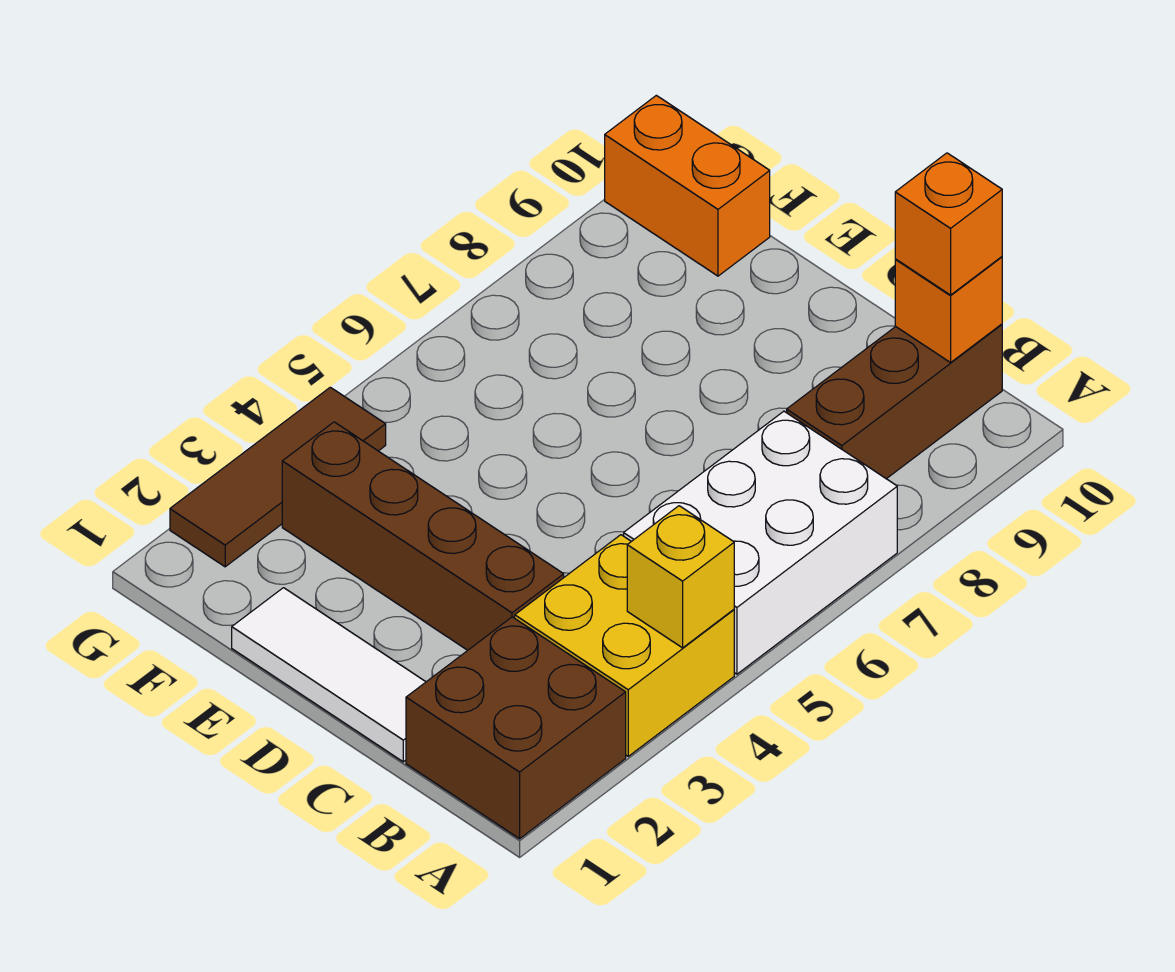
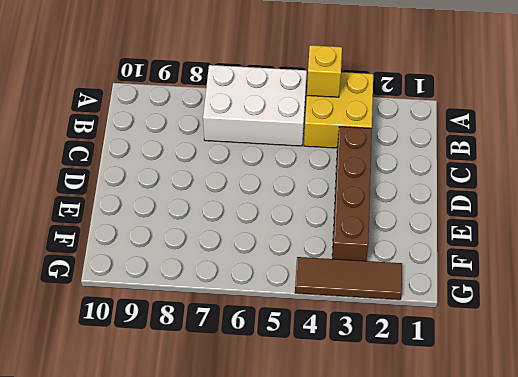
none -> brown brick A1:B2 level 1
none -> brown brick B8:B10 level 1

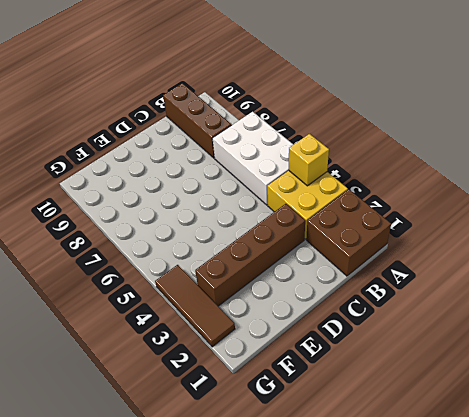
none -> white tile C1:E1 level 1
none -> orange brick F10:G10 level 1

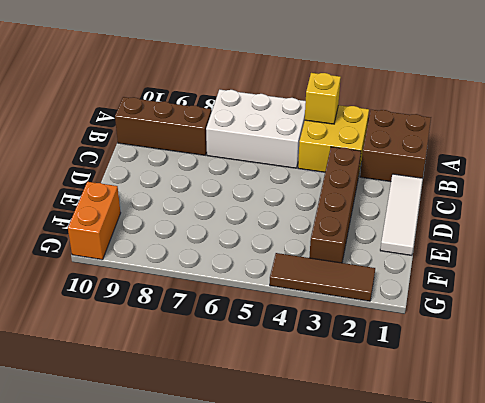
none -> orange brick B10 level 2
none -> orange brick B10 level 3

